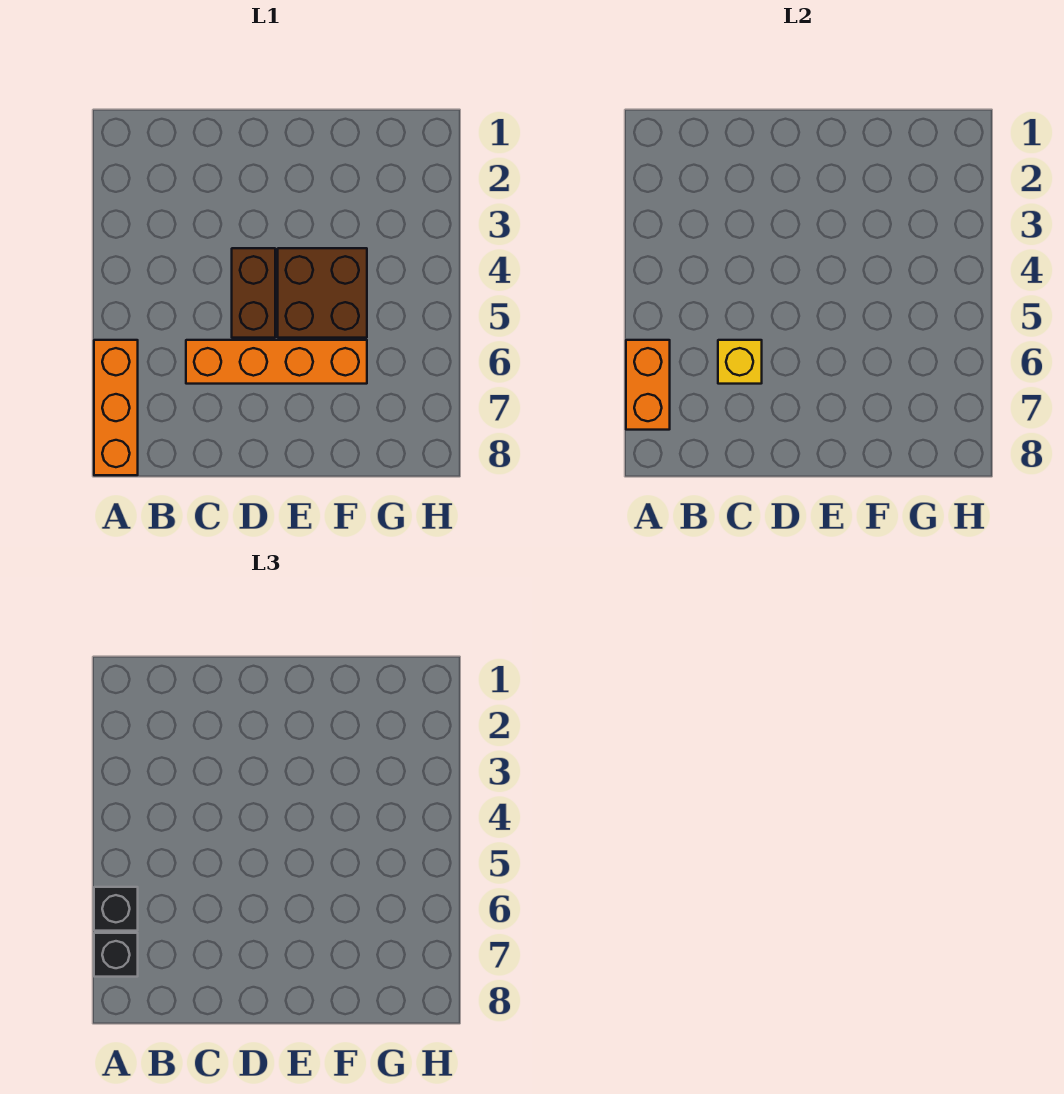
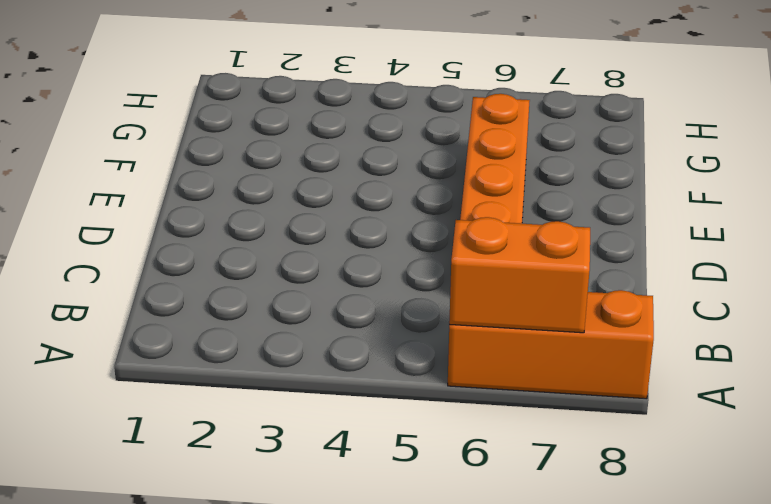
none -> brown brick D4:D5 level 1
none -> brown brick E4:F5 level 1

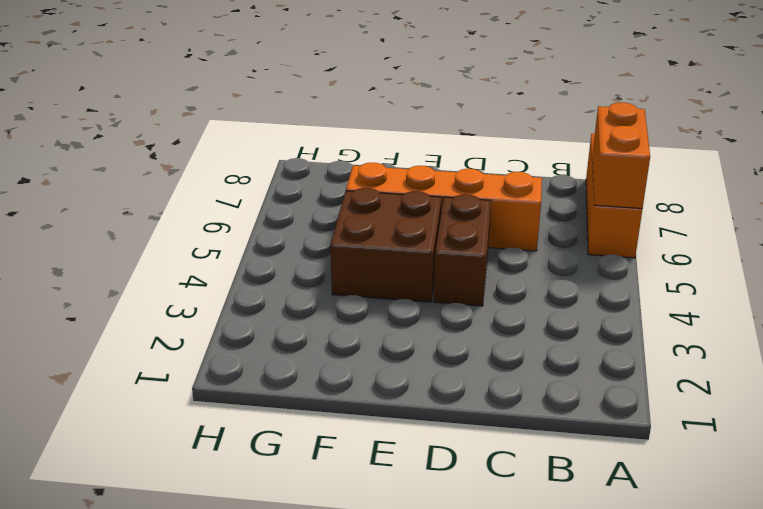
none -> yellow brick C6 level 2
none -> black brick A6 level 3

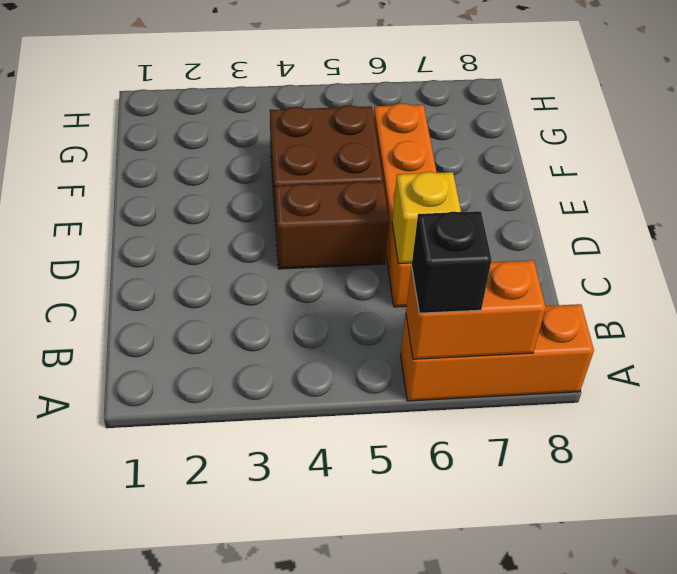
none -> black brick A7 level 3

